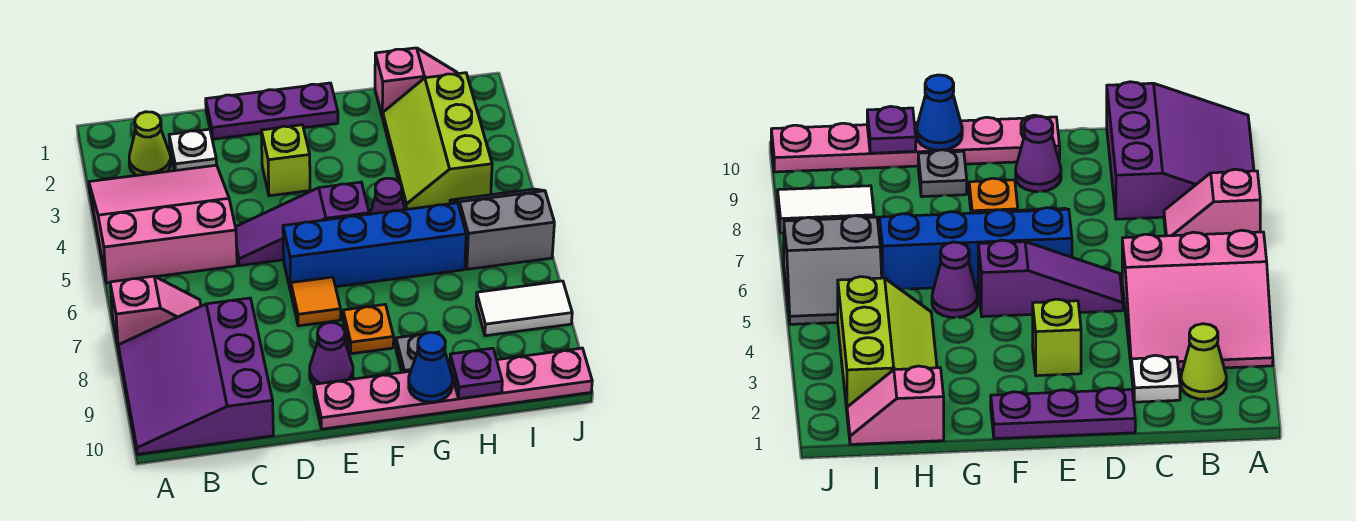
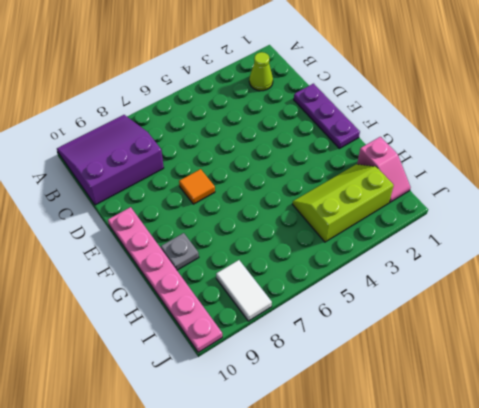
none -> pink slope A3:C5 level 1 top 5
none -> pink slope A7:B7 level 1 top A
none -> white plate C2 level 1

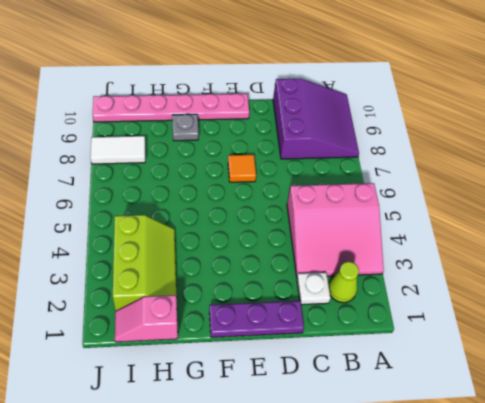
none -> pink slope A7:B7 level 1 top A
none -> purple slope D5:F5 level 1 top F
none -> lime brick E3 level 1

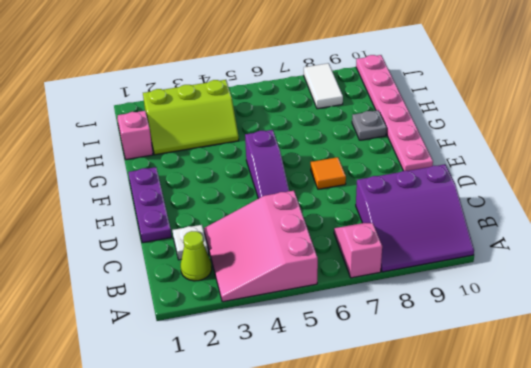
none -> lime brick E3 level 1
none -> blue brick E6:H6 level 1
none -> purple cone E9 level 1

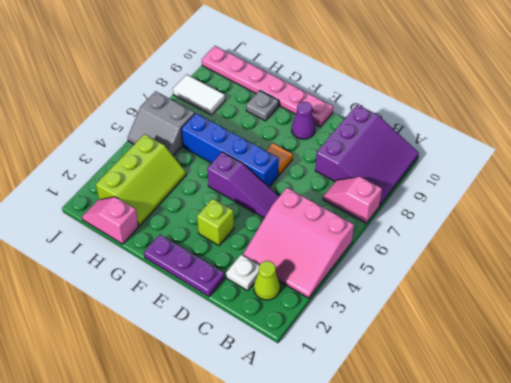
none -> orange plate F8 level 1
none -> purple cone G5 level 1
none -> blue cone G10 level 2

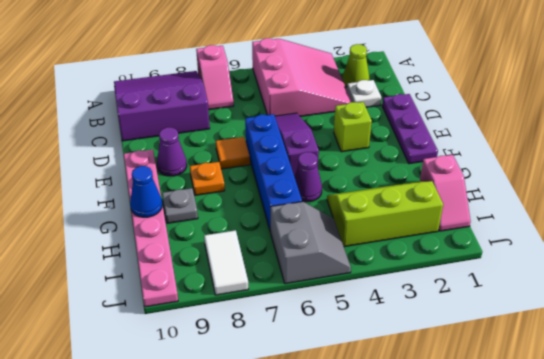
none -> purple plate H10 level 2

